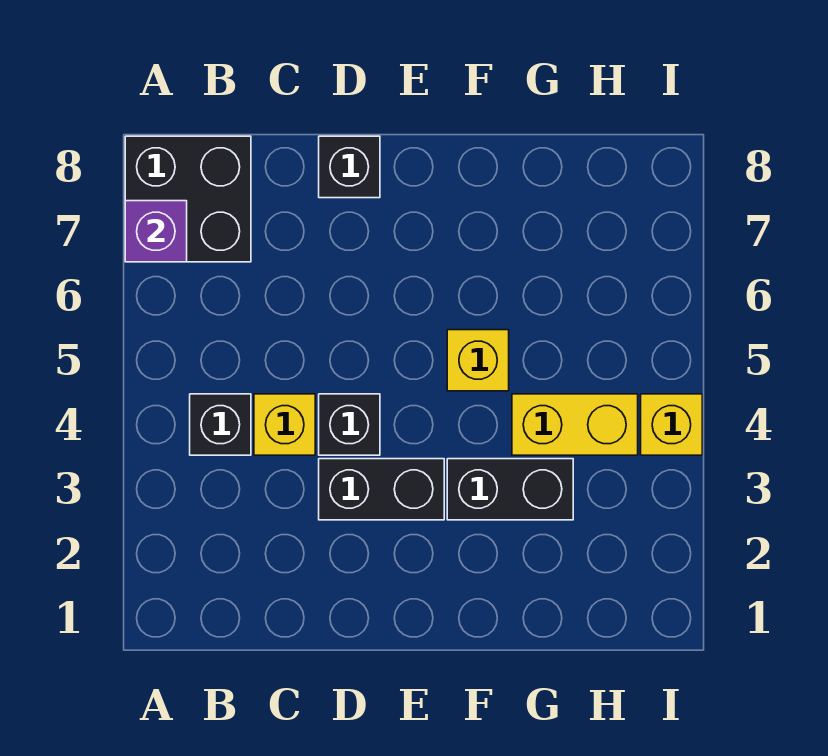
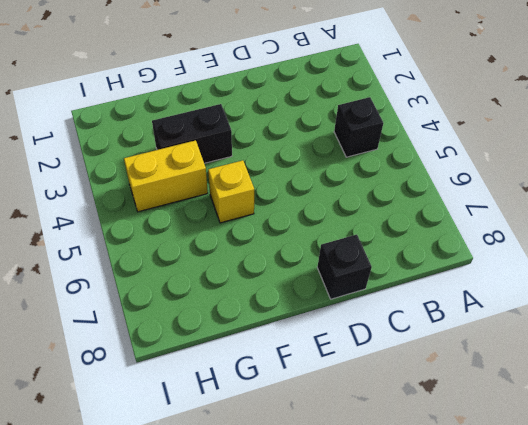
none -> black brick A7:B8 level 1
none -> yellow brick C4 level 1

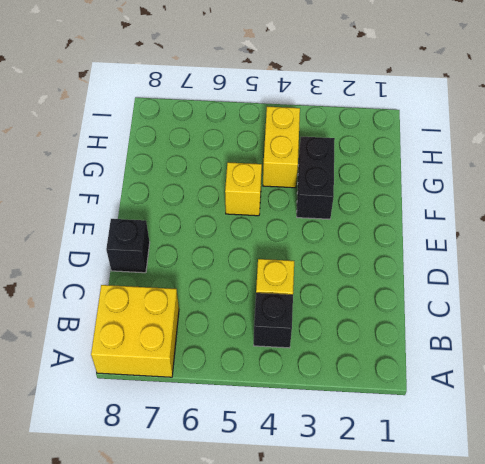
yellow brick A7:B8 level 1 -> black brick A7:B8 level 1
none -> black brick D3:E3 level 1
none -> black brick D4 level 1

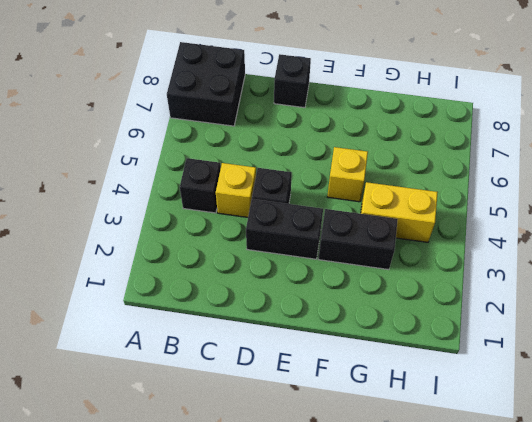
none -> yellow brick I4 level 1
none -> purple brick A7 level 2

